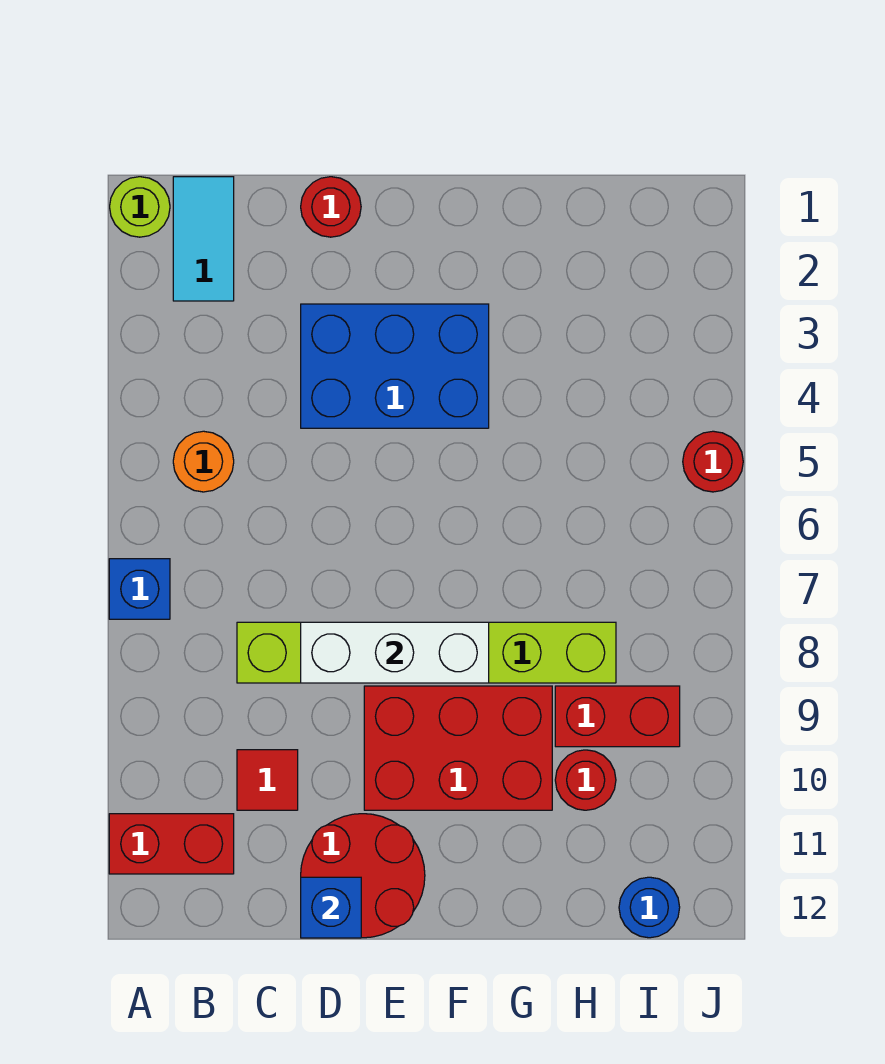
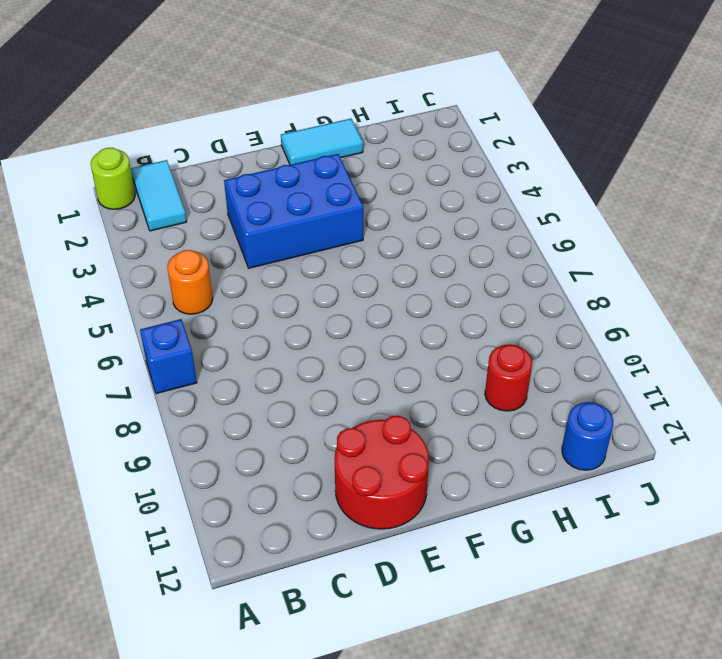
cyan tile F1:G1 level 1 -> none
none -> red brick A11:B11 level 1
none -> lime brick C8:H8 level 1
none -> red tile C10 level 1

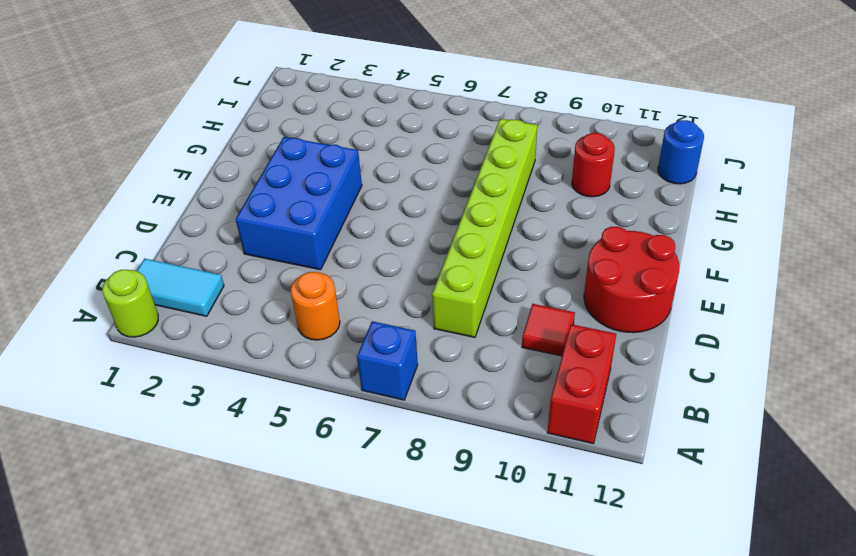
none -> red round brick D1 level 1
none -> red brick E9:G10 level 1
none -> red brick H9:I9 level 1

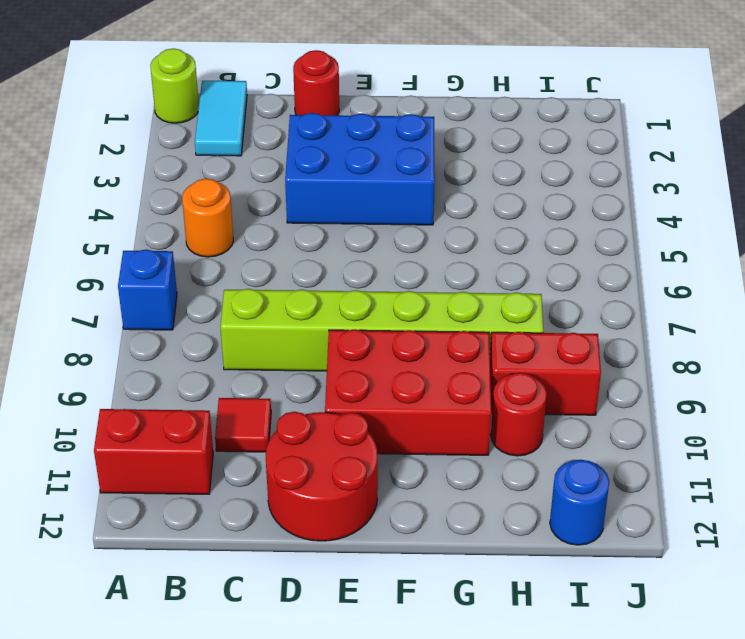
none -> red round brick J5 level 1
none -> white brick D8:F8 level 2
none -> blue brick D12 level 2

